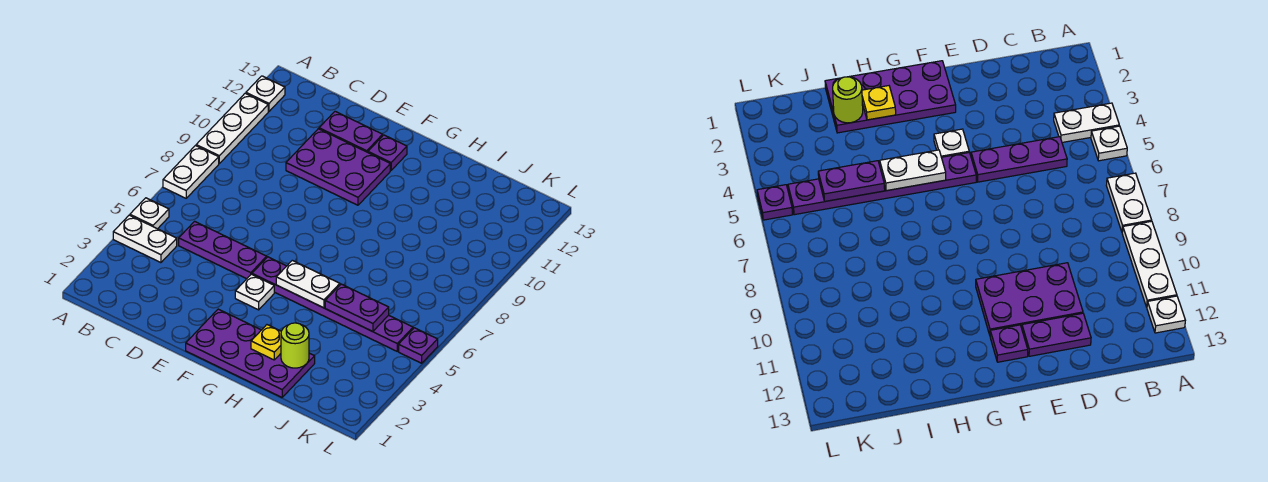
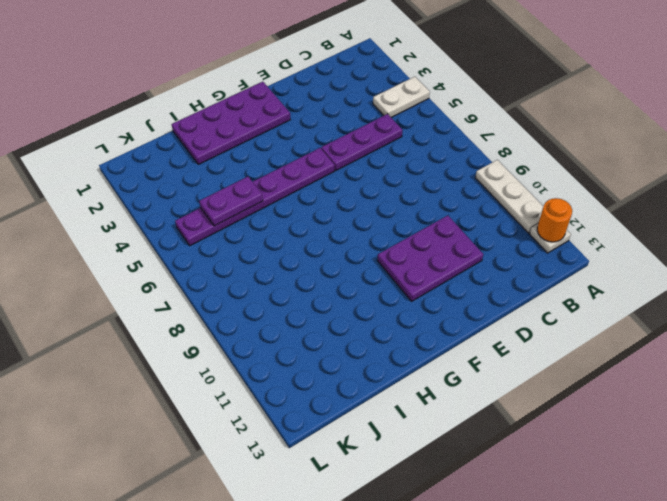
orange round brick A12 level 2 -> none
none -> white plate A5 level 1
none -> white plate A7:A8 level 1
none -> purple plate D12:E12 level 1

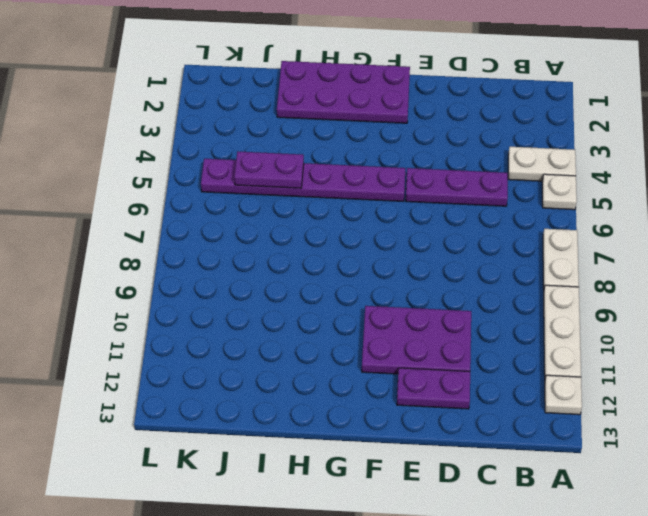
none -> white plate F4 level 1
none -> purple plate F12 level 1
none -> purple plate L5 level 1

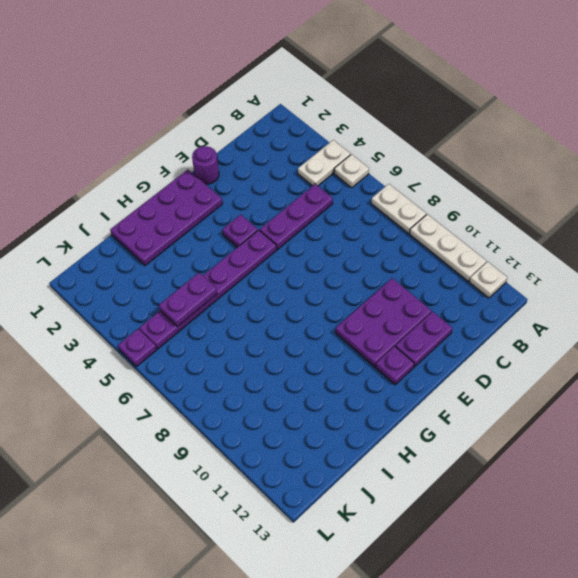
purple round brick E1 level 1 -> none
purple plate F4 level 1 -> white plate F4 level 1
none -> white plate G5:H5 level 2
none -> yellow plate H2 level 2
none -> lime round brick I2 level 2

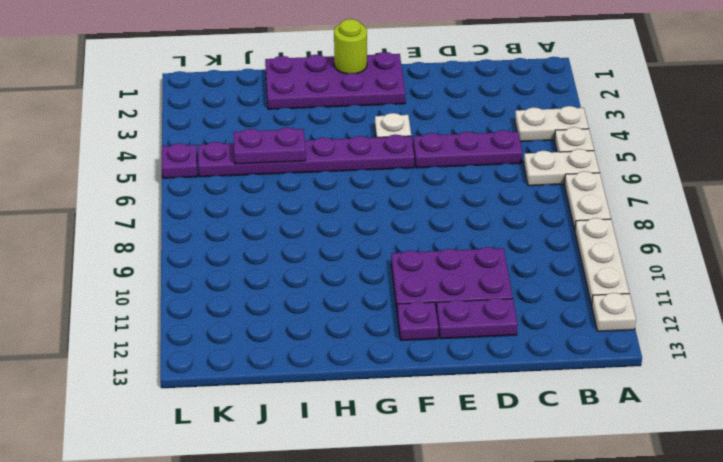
white plate A6:B6 level 1 -> white plate G5:H5 level 2
lime round brick G1 level 2 -> lime round brick I2 level 2
none -> yellow plate H2 level 2

